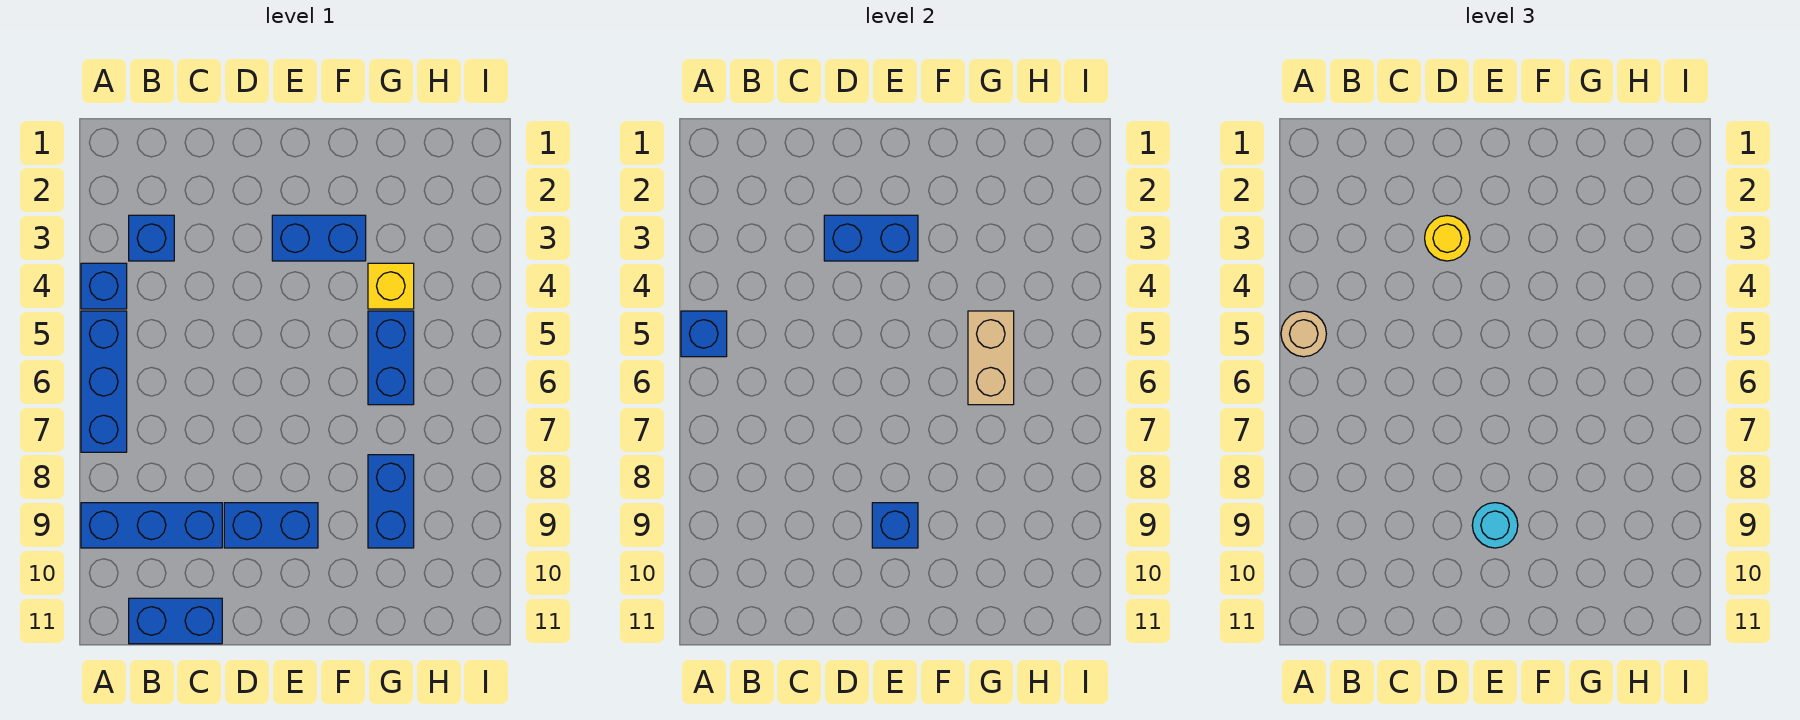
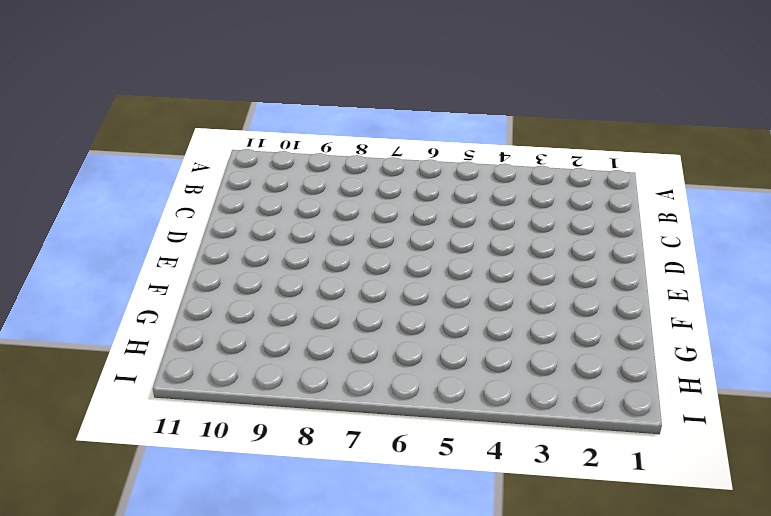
none -> blue brick A4 level 1
none -> blue brick A5:A7 level 1
none -> blue brick A9:C9 level 1

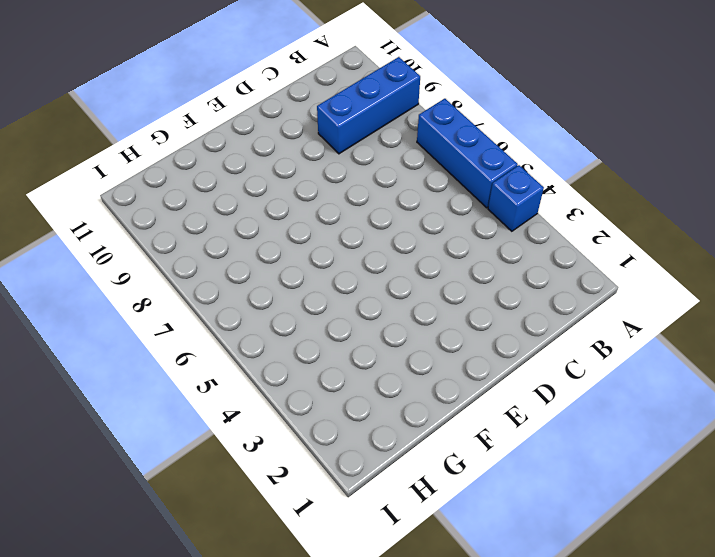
none -> blue brick B3 level 1
none -> blue brick B11:C11 level 1
none -> blue brick D9:E9 level 1

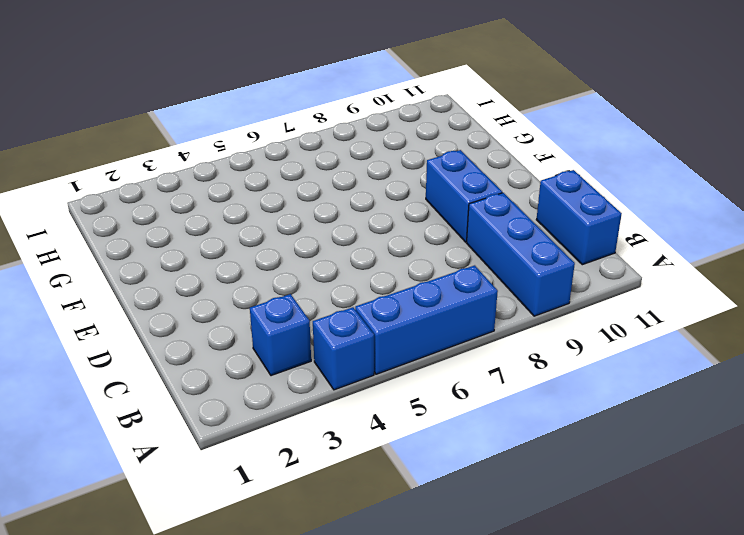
none -> blue brick E3:F3 level 1
none -> yellow brick G4 level 1
none -> blue brick G5:G6 level 1

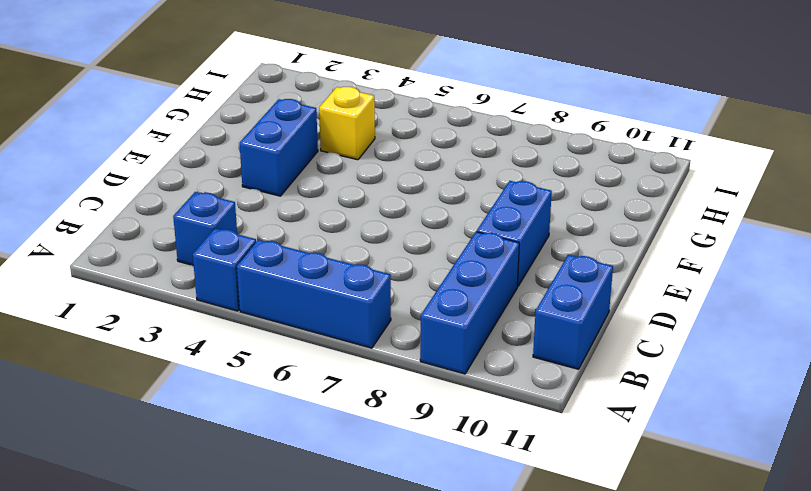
none -> blue brick G5:G6 level 1
none -> blue brick G8:G9 level 1
none -> blue brick A5 level 2

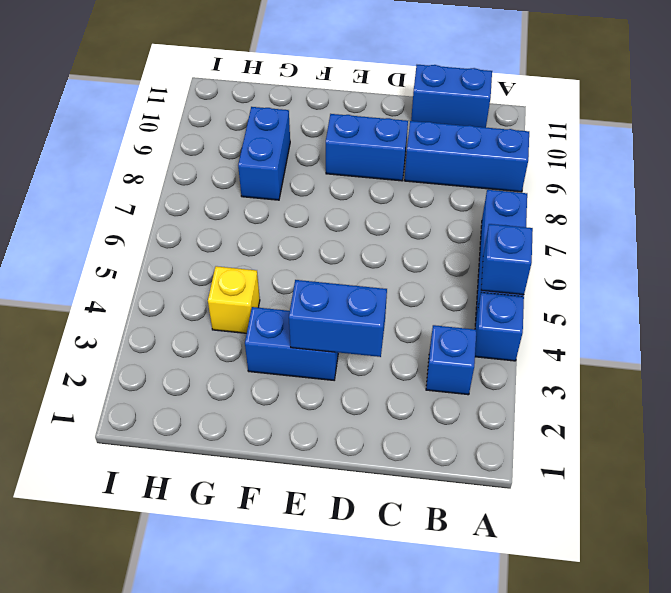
none -> blue brick G5:G6 level 1
none -> blue brick E9 level 2
none -> tan brick G5:G6 level 2

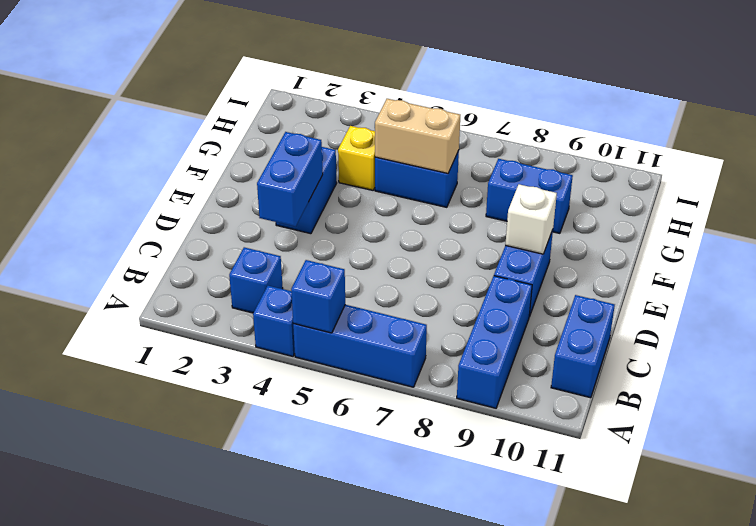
white brick E9 level 2 -> blue brick E9 level 2
none -> tan round brick A5 level 3
none -> yellow round brick D3 level 3
none -> cyan round brick E9 level 3

